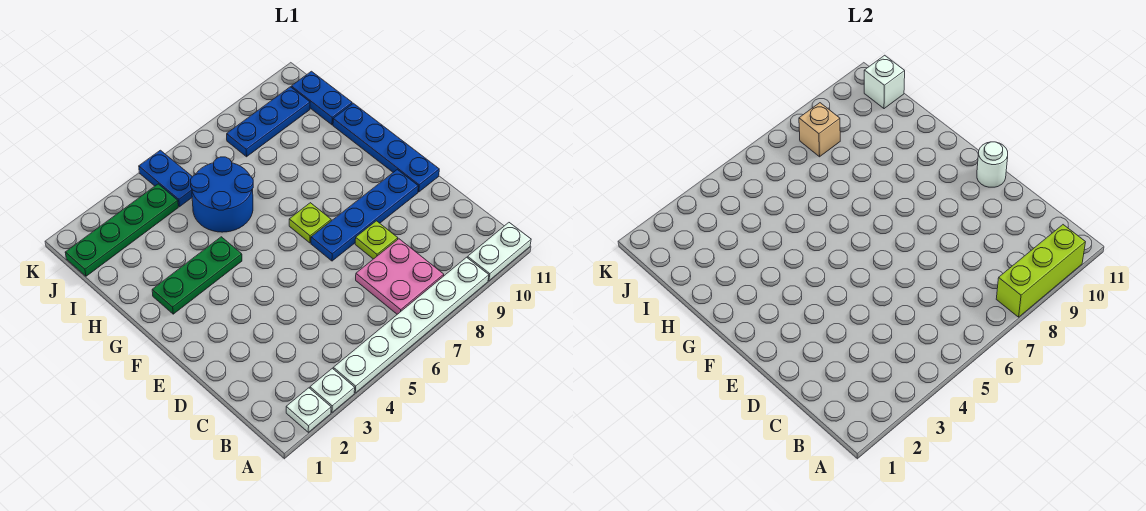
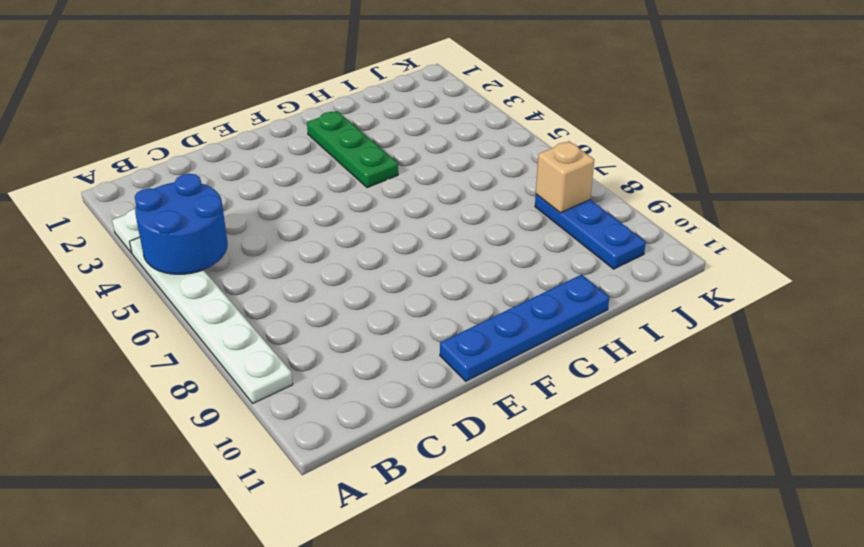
blue round brick A4:B5 level 2 -> blue round brick H5:I6 level 1
none -> white plate A2 level 1
none -> white plate A10:A11 level 1
none -> pink plate B7:C8 level 1

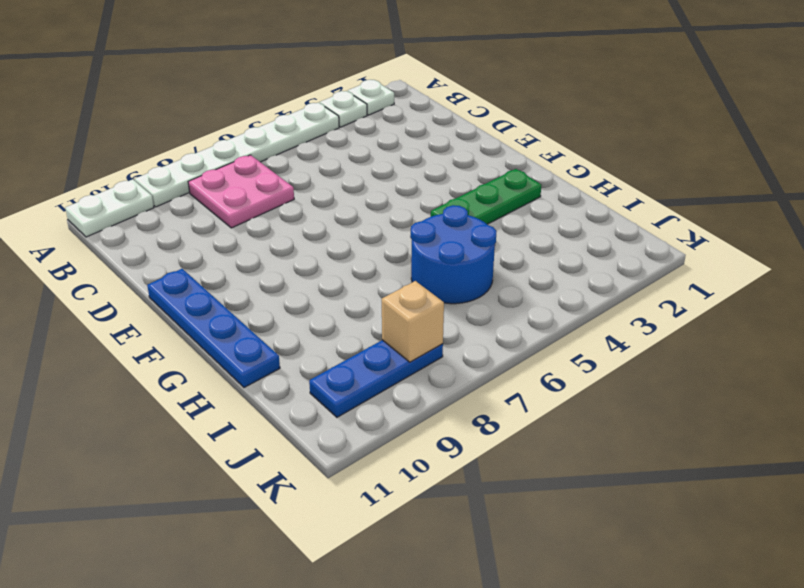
none -> lime plate D8 level 1
none -> blue plate E7:E10 level 1
none -> lime plate F7 level 1

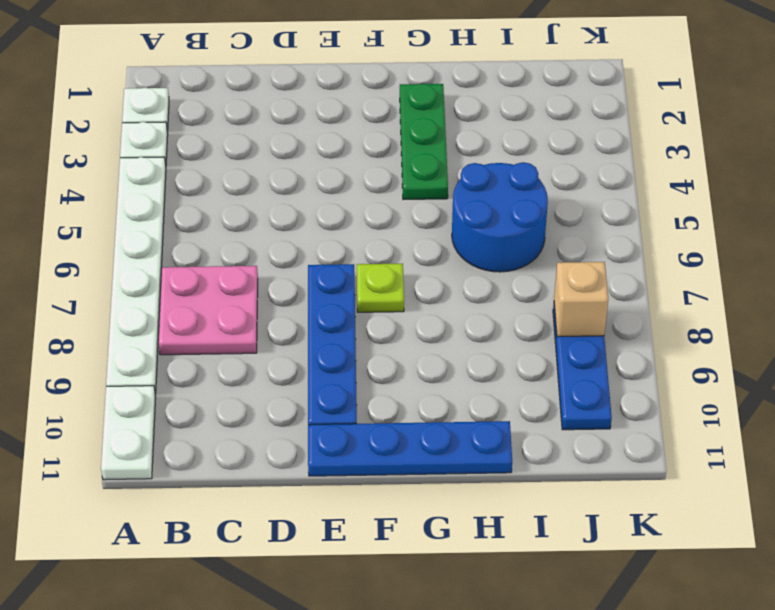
none -> lime plate D8 level 1
none -> blue plate I11:J11 level 1
none -> green plate J1:J4 level 1

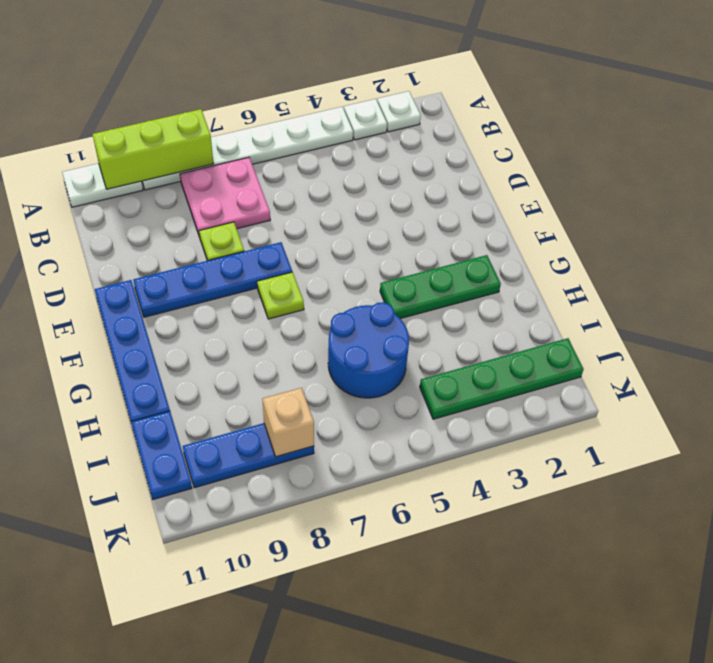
none -> blue plate J5:K5 level 1
none -> white round brick E11 level 2
none -> white brick J11 level 2

